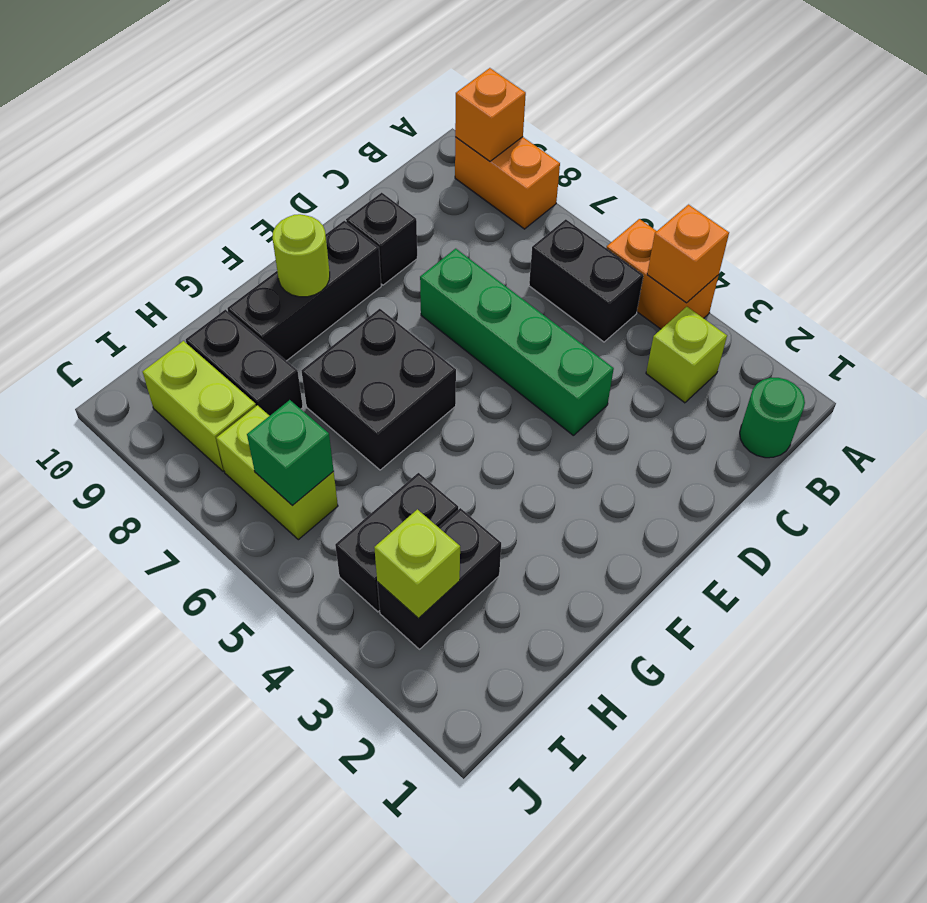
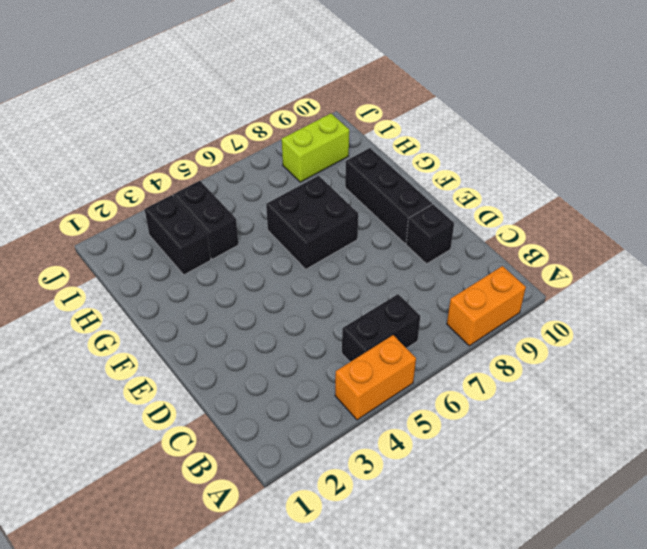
none -> green round brick B1 level 1
none -> lime brick B3 level 1
none -> green brick D4:D7 level 1

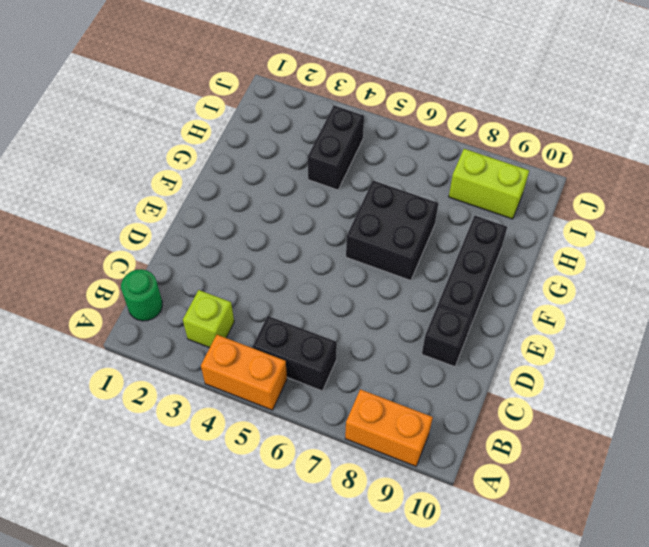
none -> green brick D4:D7 level 1
none -> black brick H3:I3 level 1
none -> black brick H8:H9 level 1

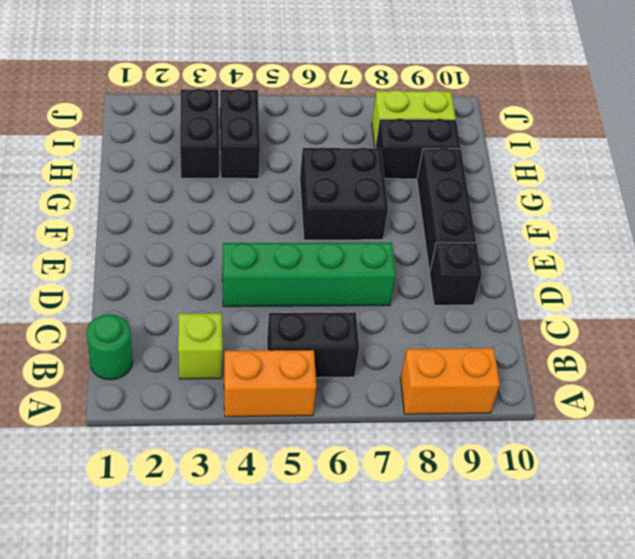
none -> lime brick I6:I7 level 1
none -> orange brick A4 level 2
none -> orange brick A9 level 2

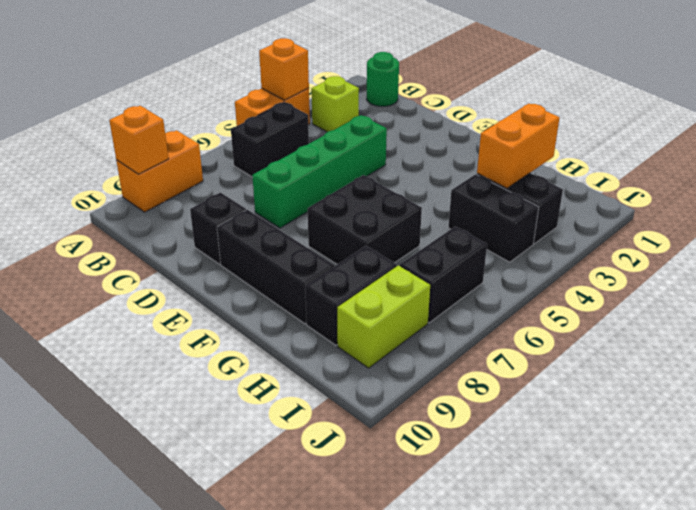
orange brick H2:H3 level 2 -> none
black brick I6:I7 level 1 -> lime brick I6:I7 level 1
none -> lime round brick F9 level 2
none -> lime brick I3 level 2
none -> green brick I6 level 2

